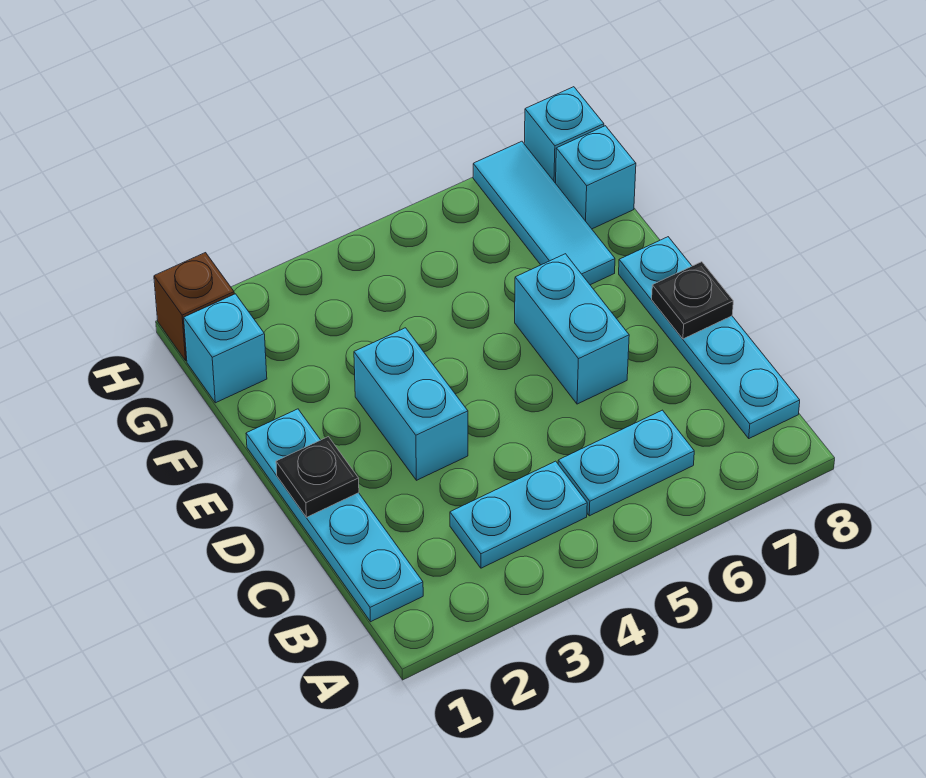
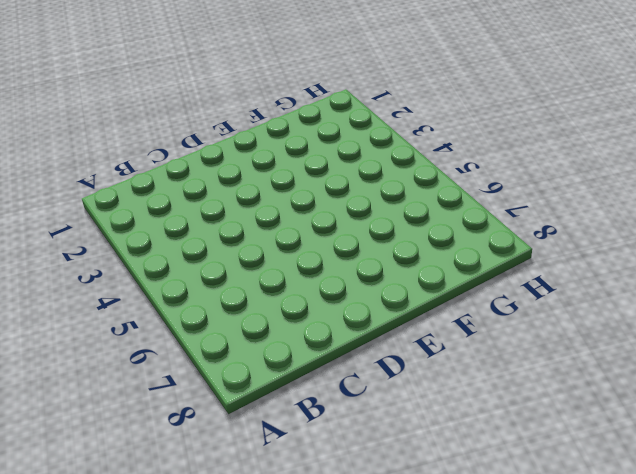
none -> cyan plate B1:E1 level 1
none -> cyan plate B3:B4 level 1
none -> cyan plate B5:B6 level 1

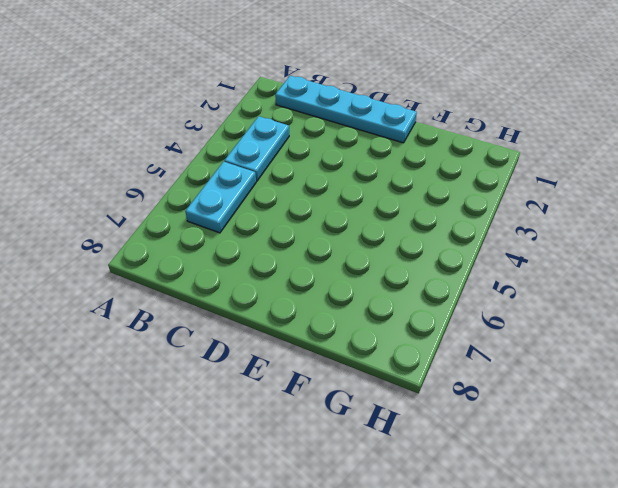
none -> cyan plate B8:E8 level 1
none -> cyan brick D3:E3 level 1
none -> cyan brick D6:E6 level 1

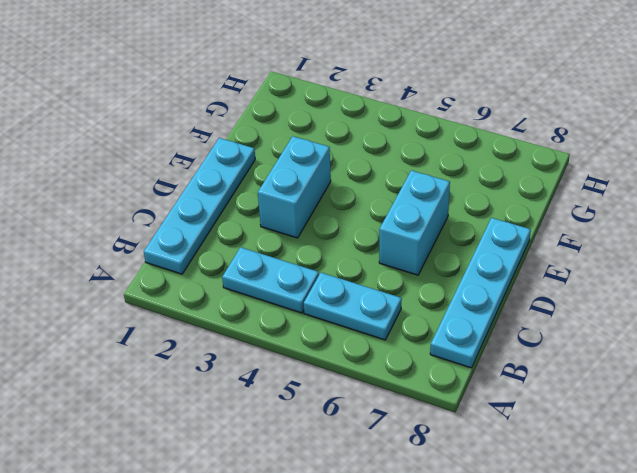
none -> cyan tile F7:H7 level 1
none -> cyan brick G1 level 1
none -> cyan brick G8 level 1

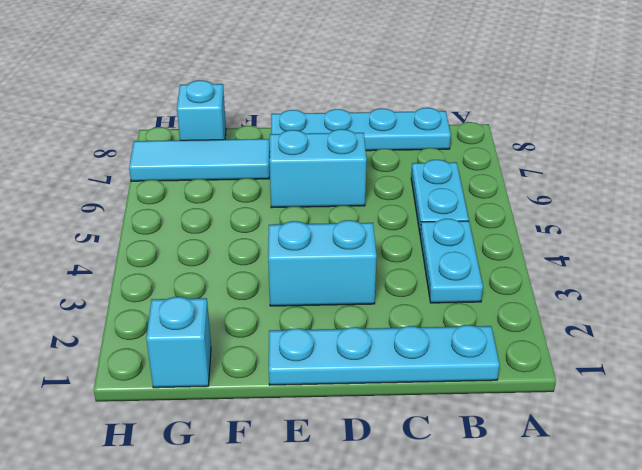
none -> brown brick H1 level 1
none -> cyan brick H8 level 1
none -> black plate D1 level 2

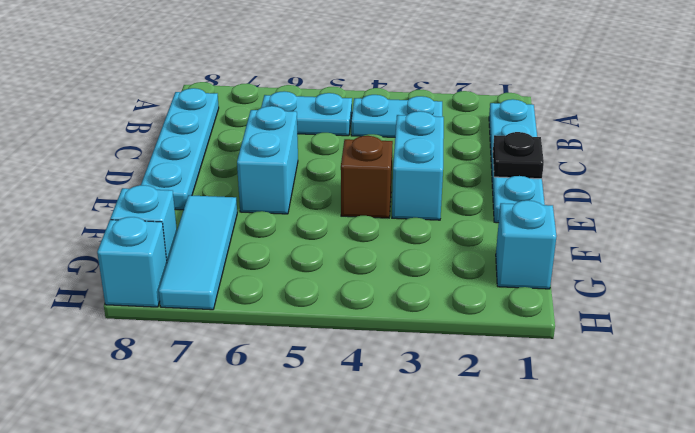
brown brick E4 level 1 -> brown brick H1 level 1
none -> black plate D8 level 2

